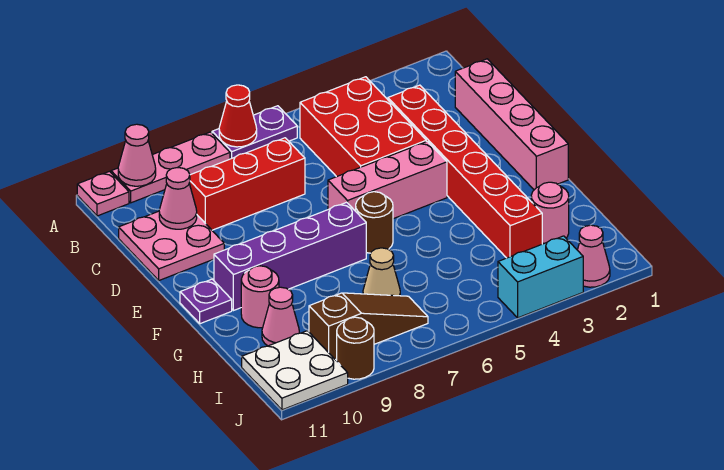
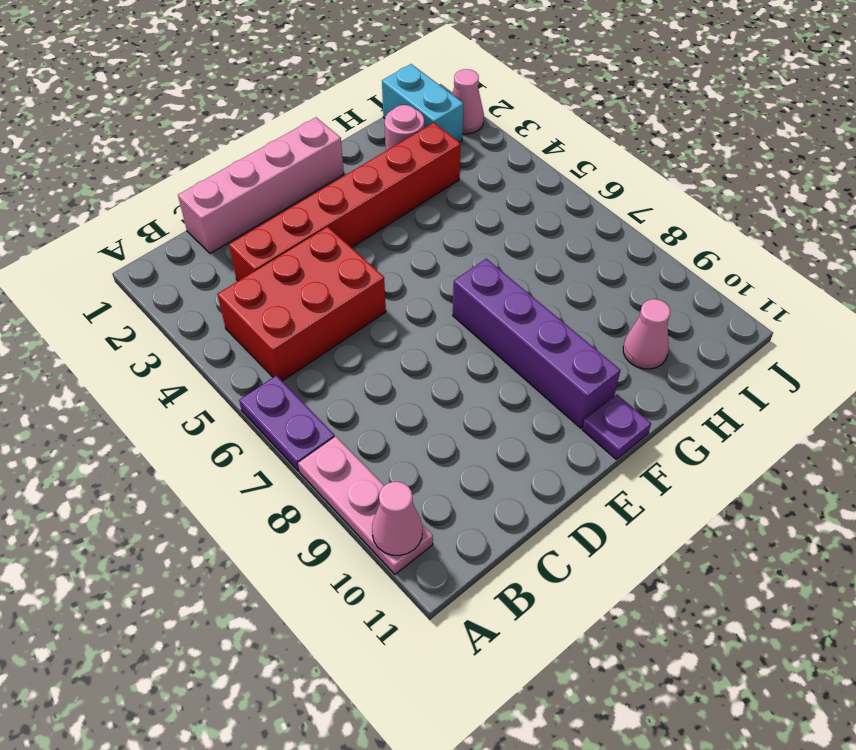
cyan brick I1:I2 level 1 -> cyan brick J3:J4 level 1
none -> pink plate A11 level 1
none -> red brick C7:C9 level 1
none -> pink plate C10:D11 level 1

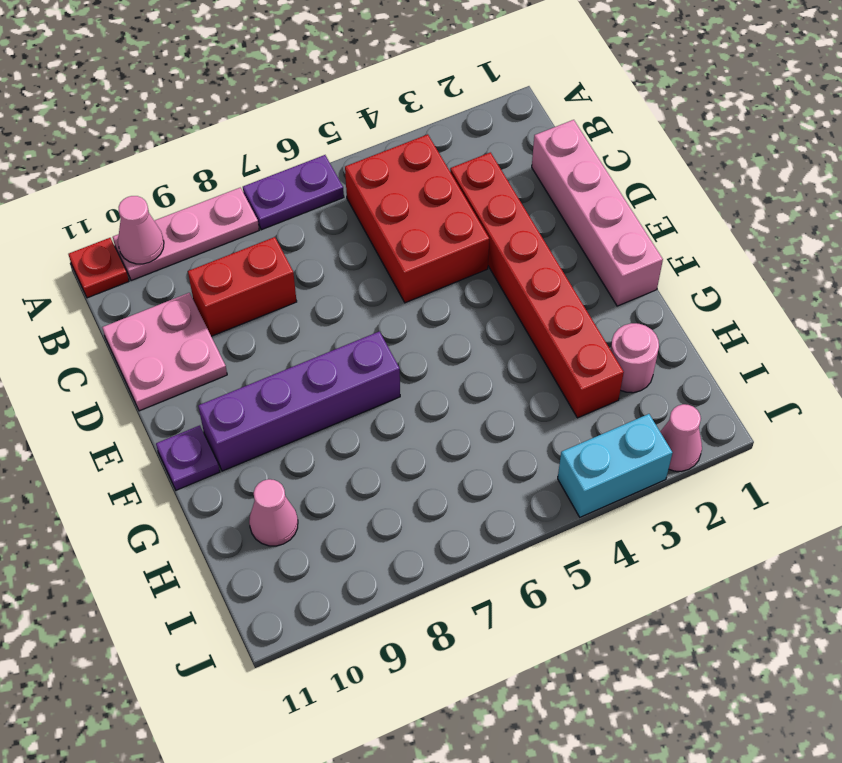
red plate A11 level 1 -> pink plate A11 level 1
red brick C8:C9 level 1 -> red brick C7:C9 level 1
none -> pink brick E4:E6 level 1
none -> brown round brick F6 level 1
none -> pink round brick G10 level 1

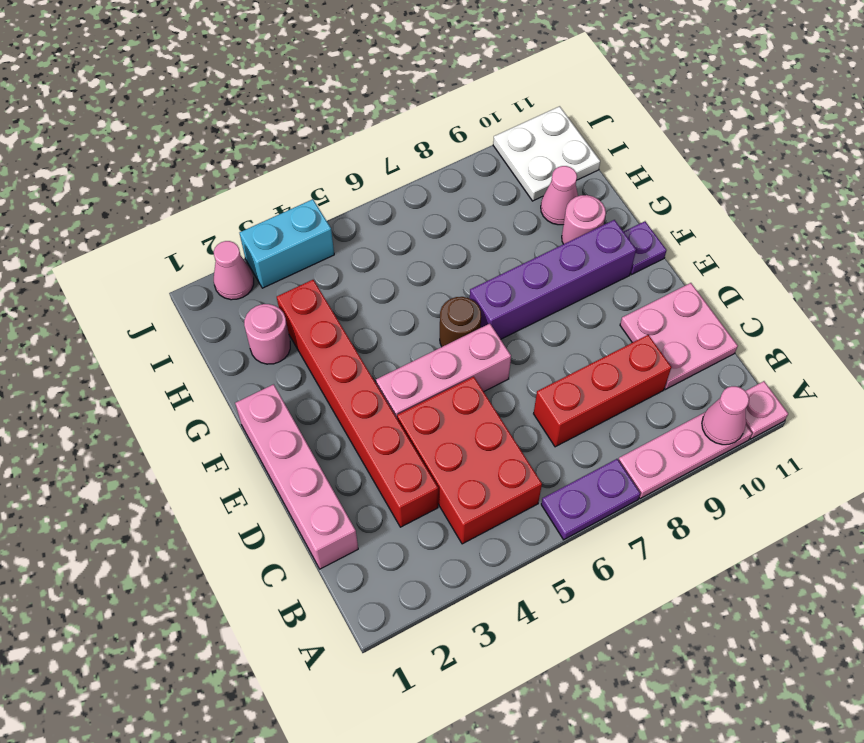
none -> tan cone H7 level 1
none -> brown slope I7:I9 level 1 top 9
none -> brown round brick J9 level 1

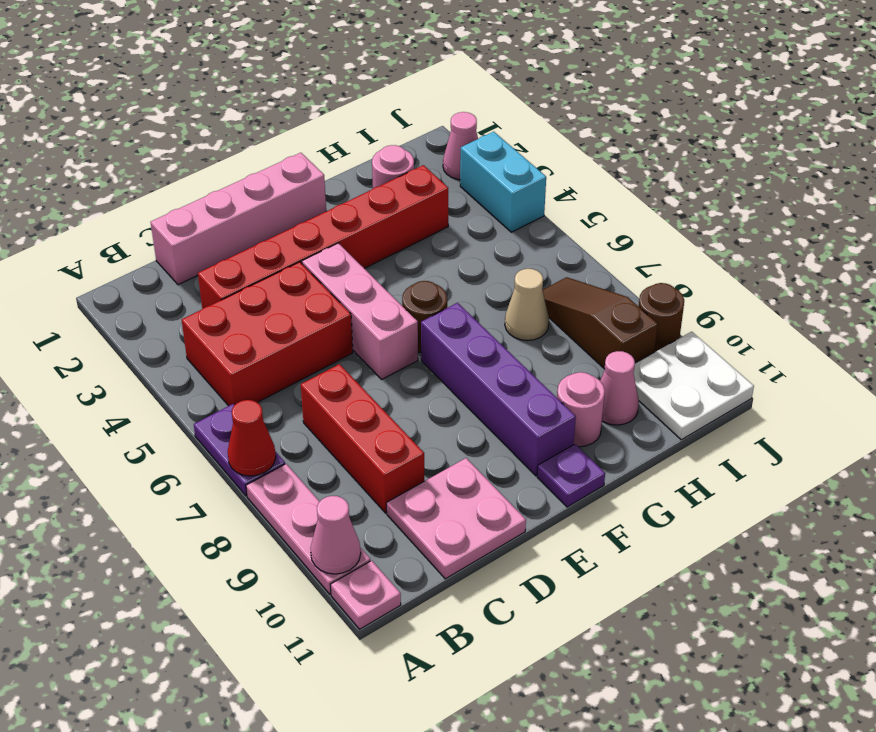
none -> pink cone C10 level 2

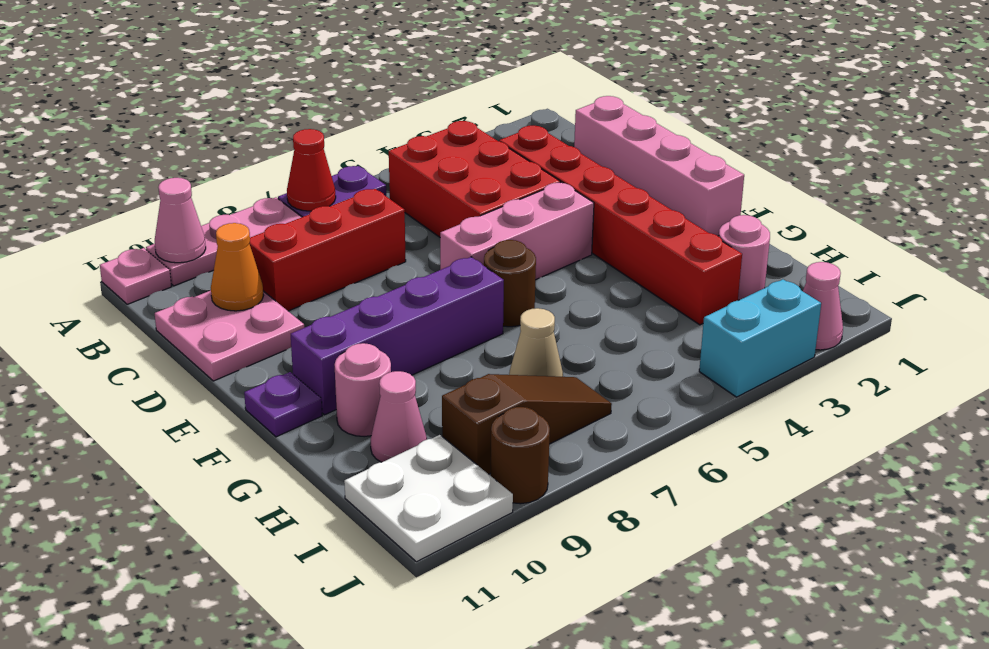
orange cone C10 level 2 -> pink cone C10 level 2

